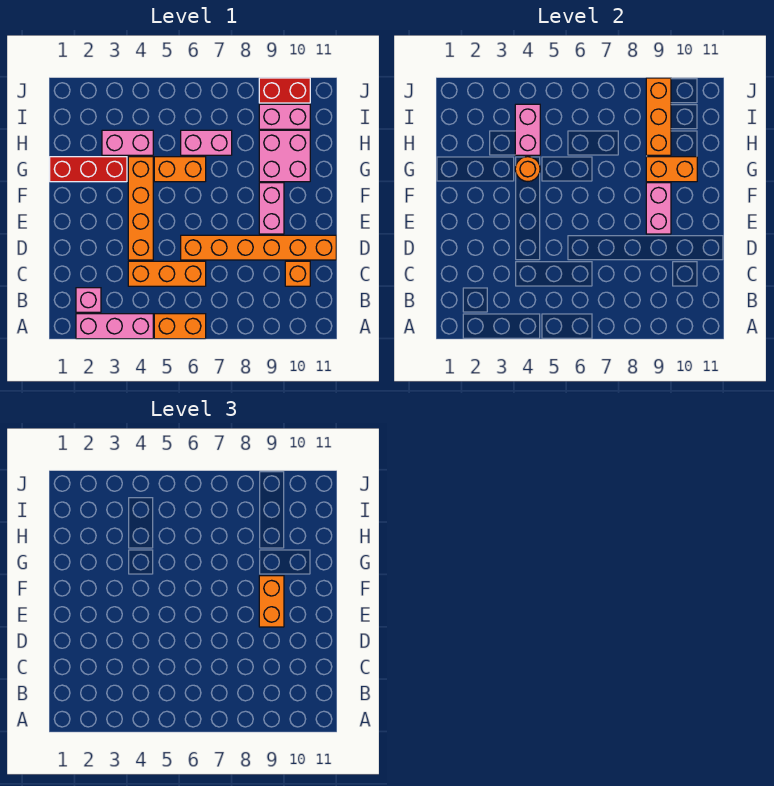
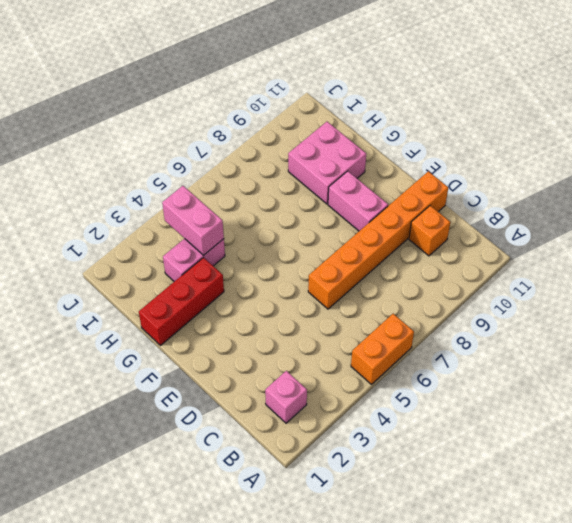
none -> pink brick A2:A4 level 1
none -> orange brick C4:C6 level 1
none -> orange brick D4:G4 level 1

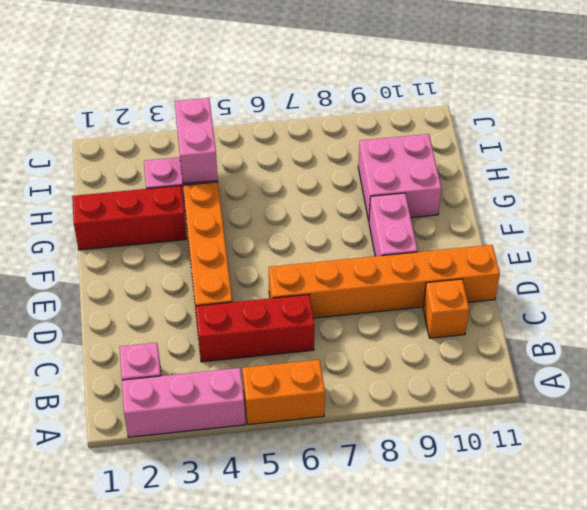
red brick C4:C6 level 1 -> orange brick C4:C6 level 1
none -> orange brick G5:G6 level 1
none -> pink brick H6:H7 level 1
none -> pink brick I9:I10 level 1

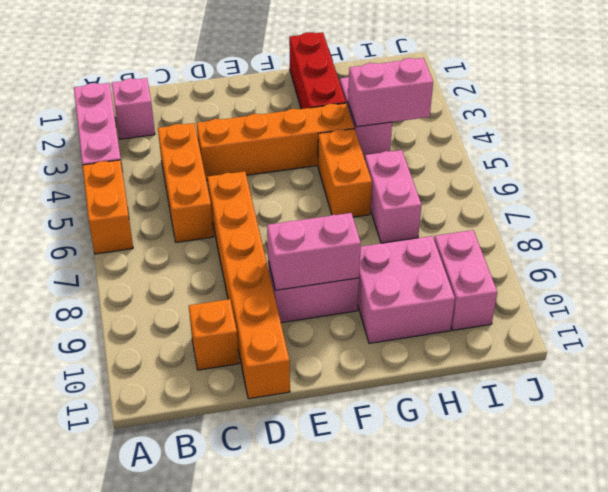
none -> red brick J9:J10 level 1
none -> orange round brick G4 level 2
none -> orange brick G9:G10 level 2

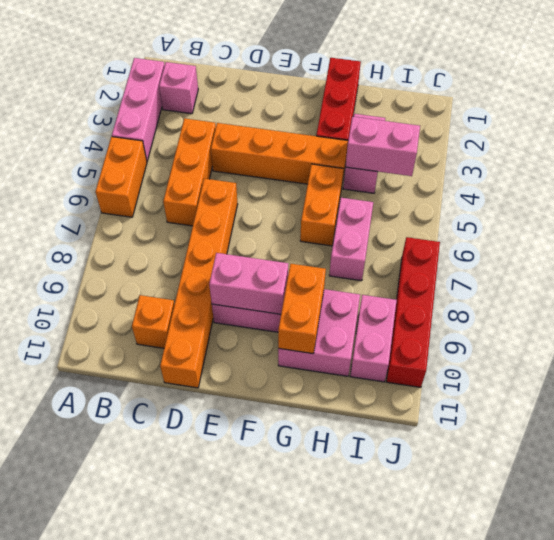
red brick J7:J10 level 1 -> red brick J9:J10 level 1
none -> orange round brick G4 level 2
none -> orange brick H9:J9 level 2
none -> orange brick E9:F9 level 3

